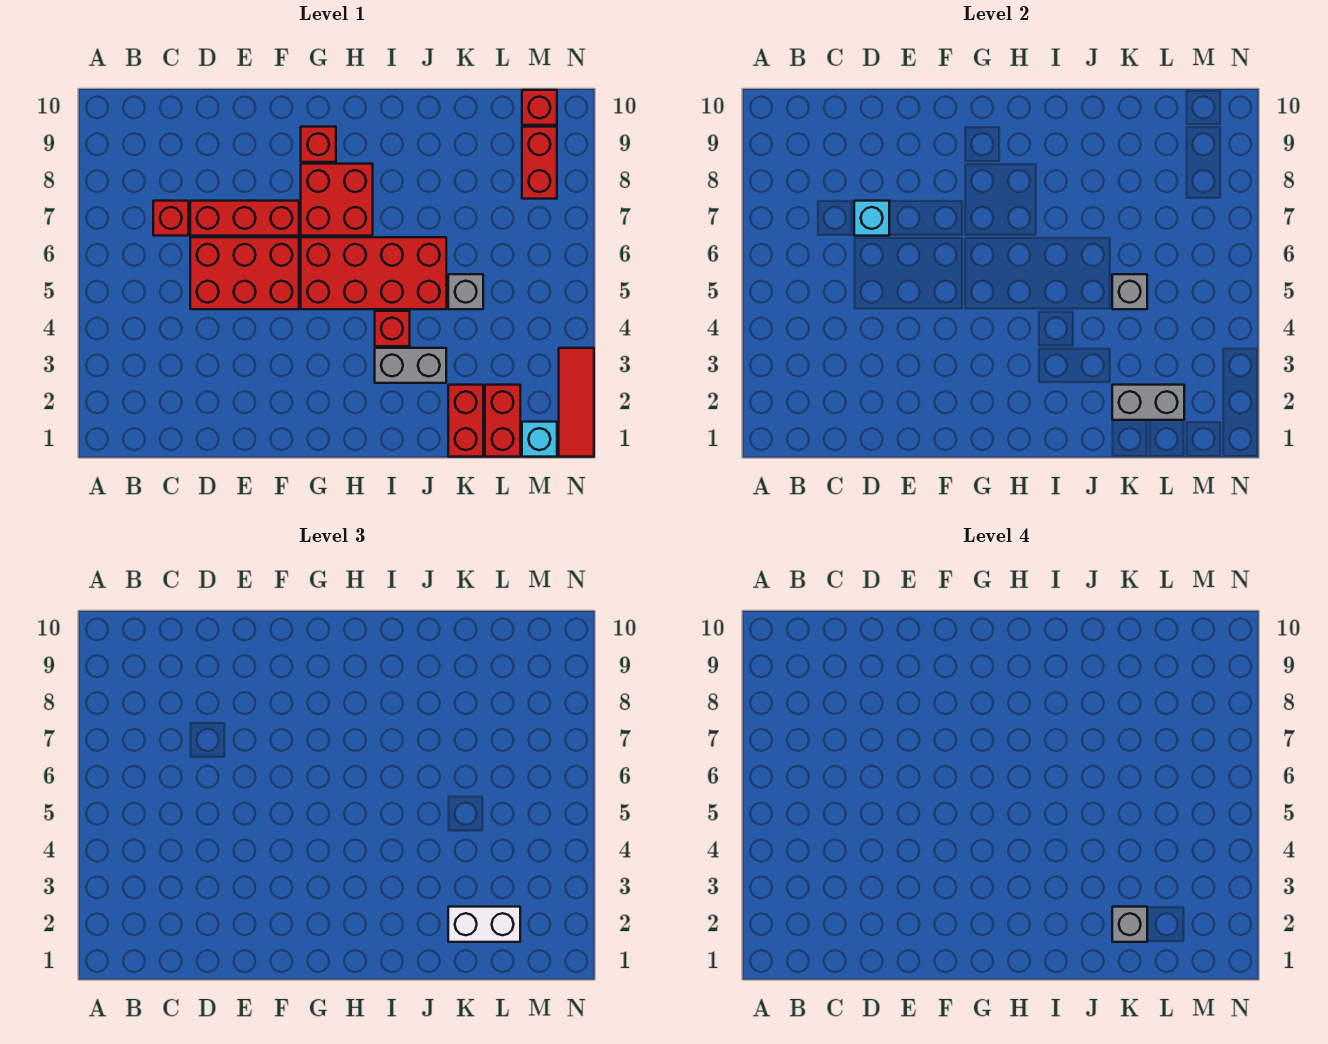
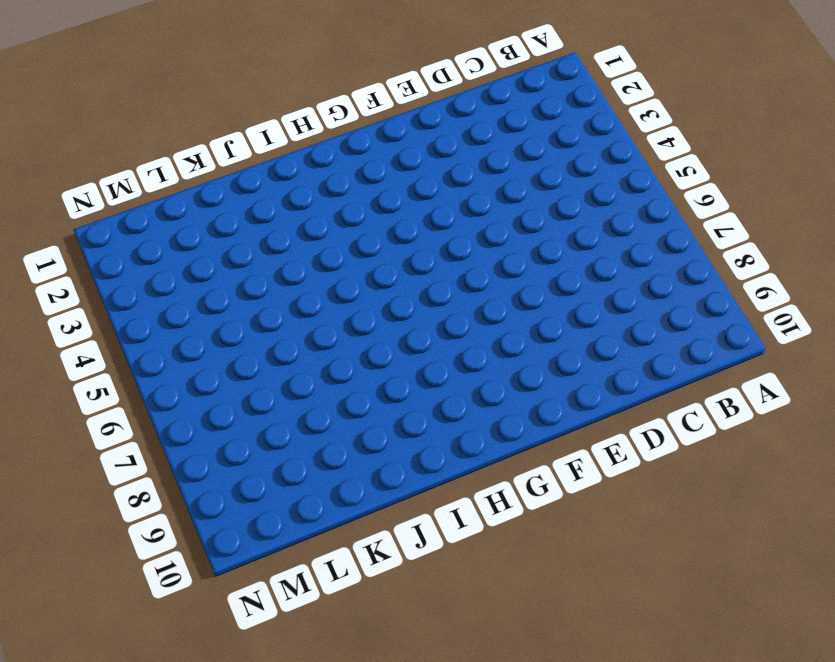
none -> red brick C7 level 1
none -> red brick D5:F6 level 1
none -> red brick D7:F7 level 1

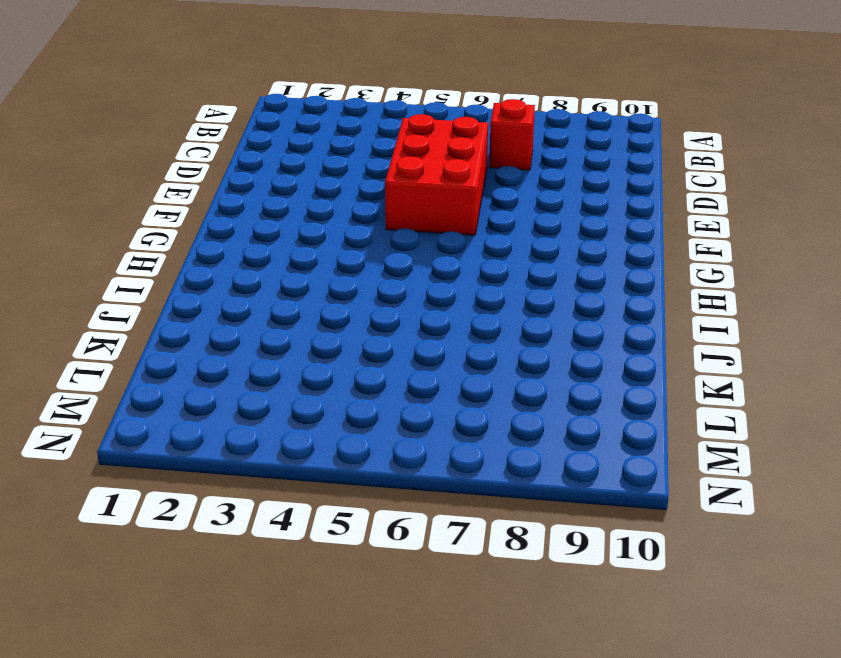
none -> red brick D7:F7 level 1
none -> red brick G5:J6 level 1
none -> red brick G7:H8 level 1

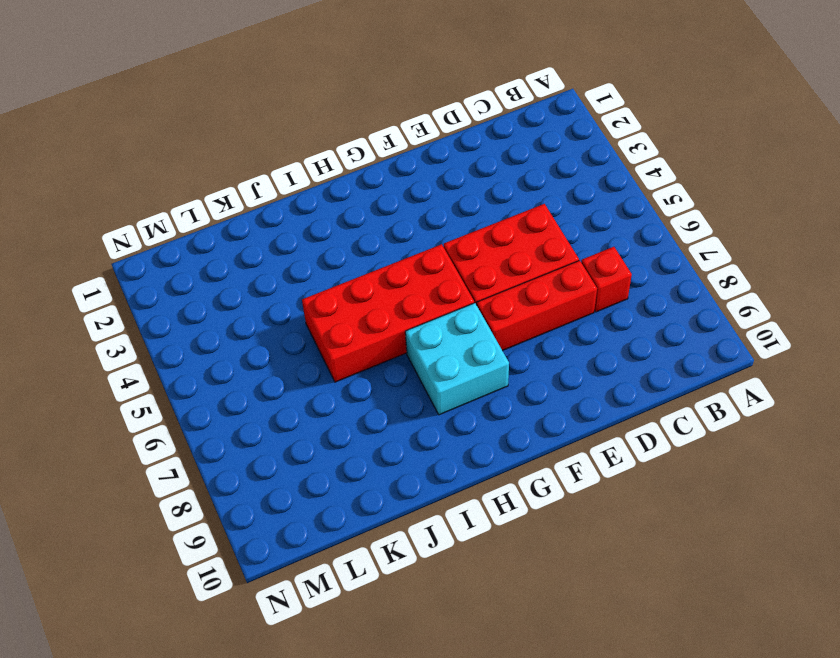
cyan brick G7:H8 level 1 -> red brick G7:H8 level 1
none -> red brick G9 level 1
none -> grey brick I3:J3 level 1
none -> red brick I4 level 1

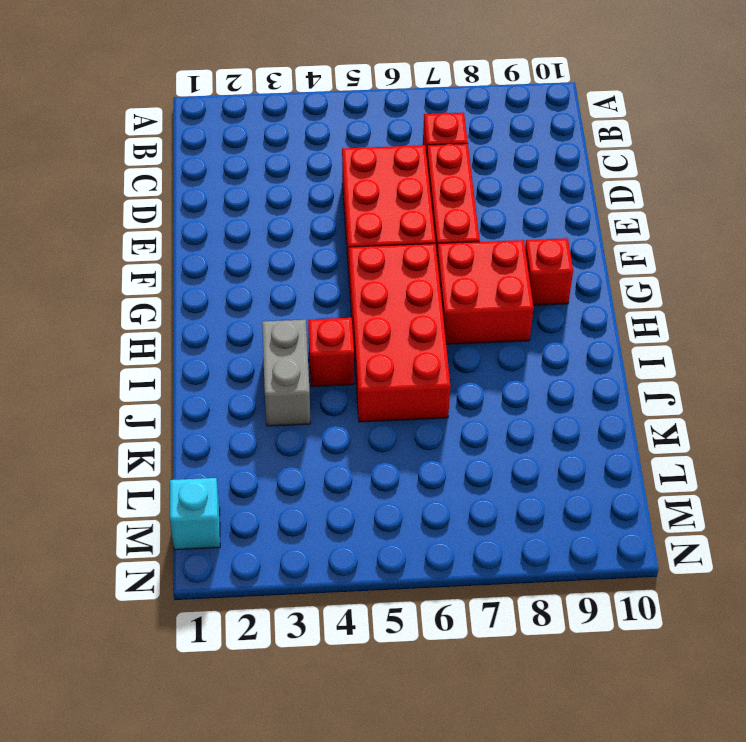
none -> red brick K1:K2 level 1
none -> grey brick K5 level 1
none -> red brick L1:L2 level 1

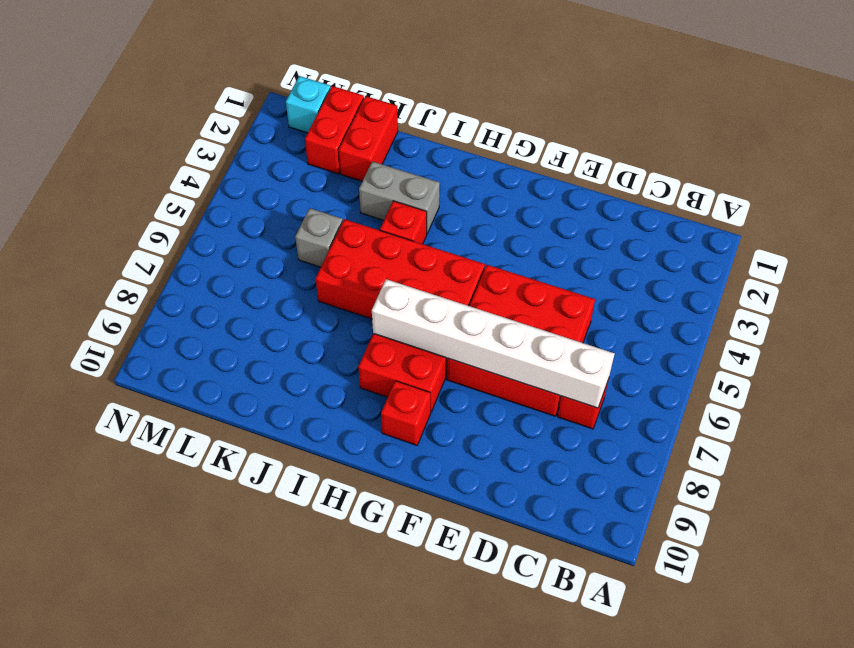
white brick C7:H7 level 2 -> cyan brick D7 level 2
none -> red brick M8:M9 level 1
none -> red brick M10 level 1
none -> red tile N1:N3 level 1

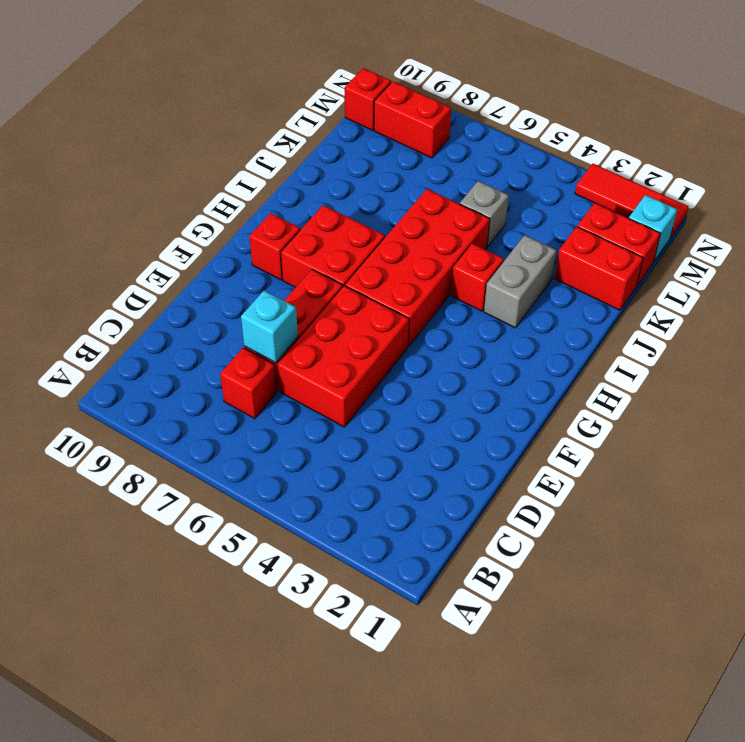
none -> grey brick K2:L2 level 2
none -> grey brick K5 level 2
none -> white brick K2:L2 level 3

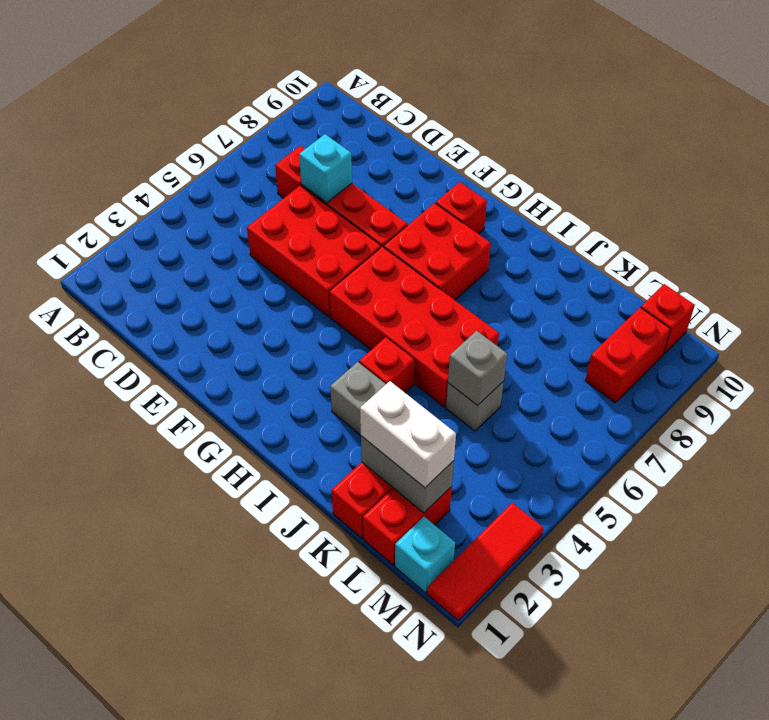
none -> grey brick K2 level 4

